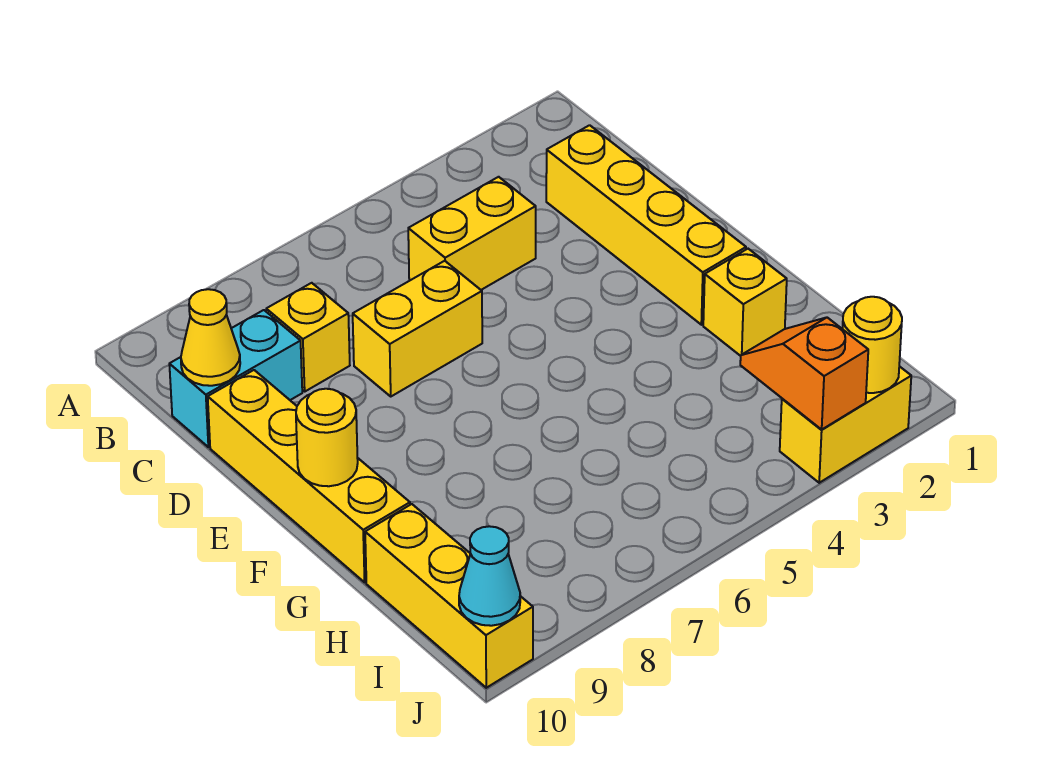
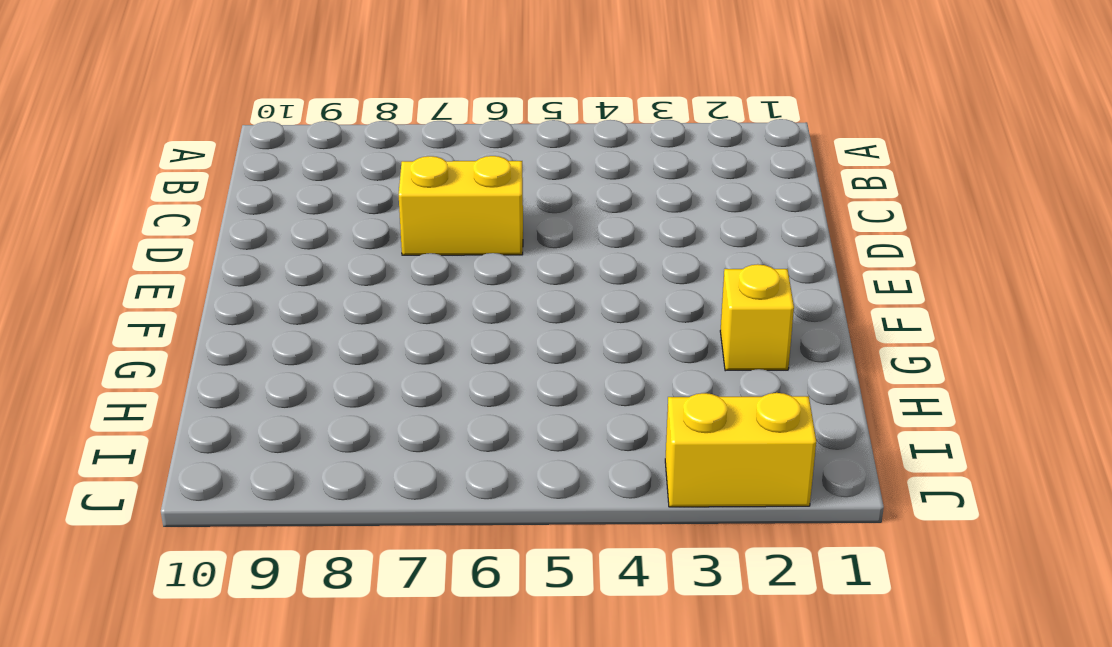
none -> yellow brick C2:F2 level 1
none -> yellow brick C4:C5 level 1
none -> yellow brick C8 level 1

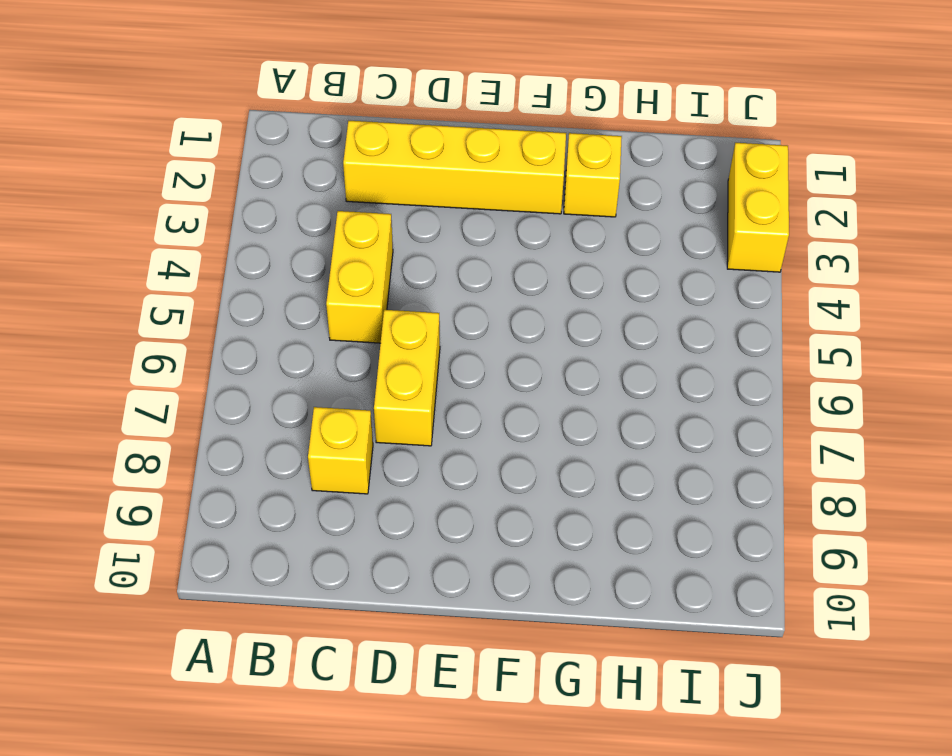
none -> cyan brick C9:C10 level 1
none -> yellow brick D10:G10 level 1
none -> yellow brick H10:J10 level 1

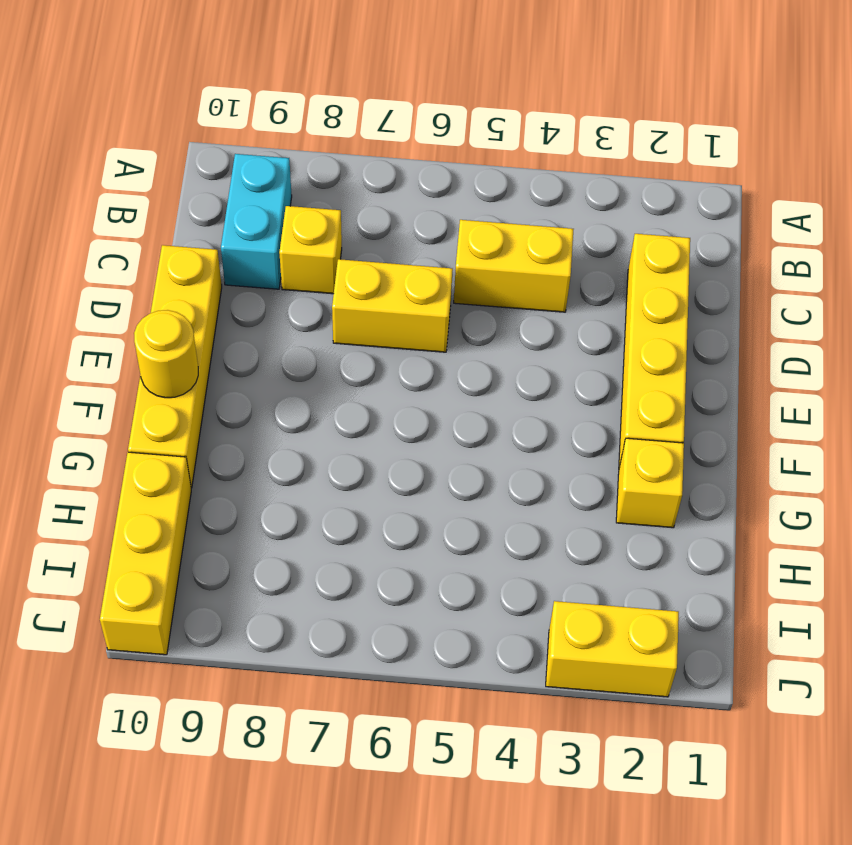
cyan brick B9:C9 level 1 -> cyan brick C9:C10 level 1
none -> yellow cone C10 level 2
none -> orange slope I3:J3 level 2 top J
none -> yellow round brick J2 level 2

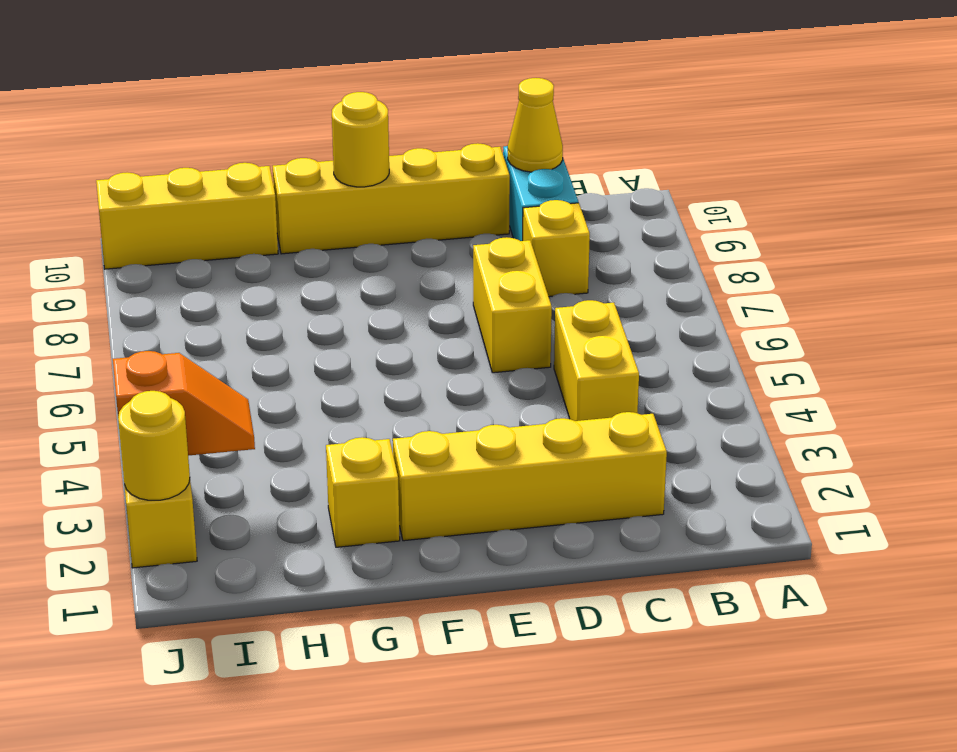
none -> cyan cone J10 level 2

